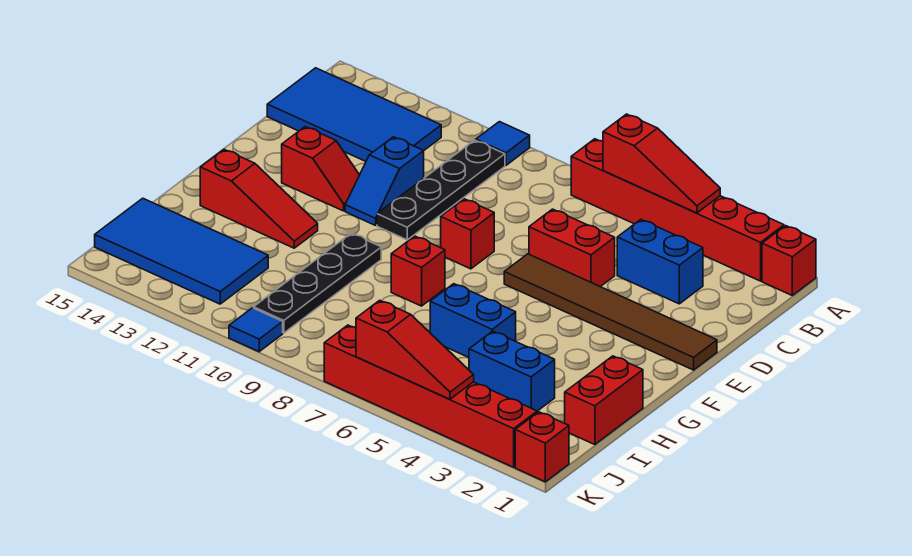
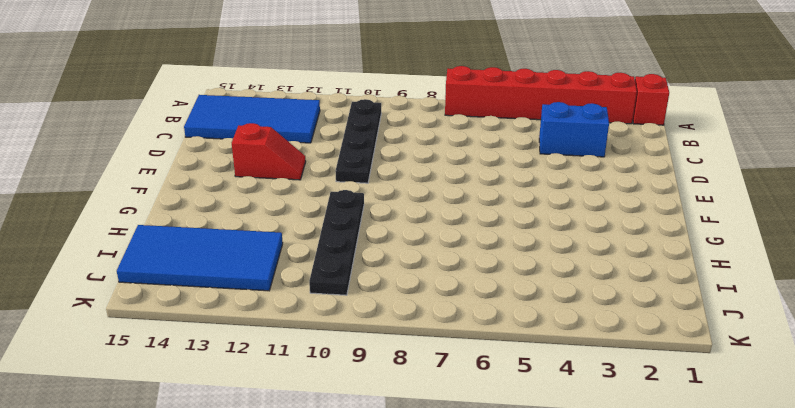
none -> blue tile A10 level 1
none -> red brick D5:D6 level 1
none -> blue slope D11:E11 level 1 top D

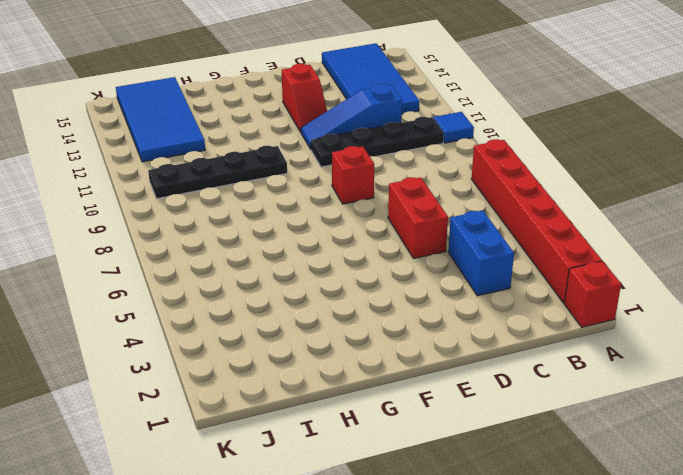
blue slope C11:E11 level 1 top C -> blue slope D11:E11 level 1 top D
none -> brown tile E1:E6 level 1
none -> red brick G8 level 1
none -> red slope G12:G14 level 1 top 14

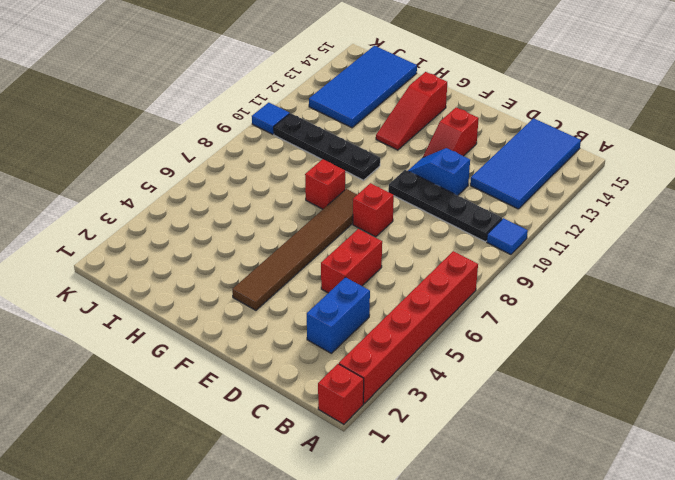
brown tile F3:F8 level 1 -> brown tile E1:E6 level 1
none -> red brick H1:I1 level 1
none -> blue brick H5:H6 level 1
none -> blue brick I3:I4 level 1

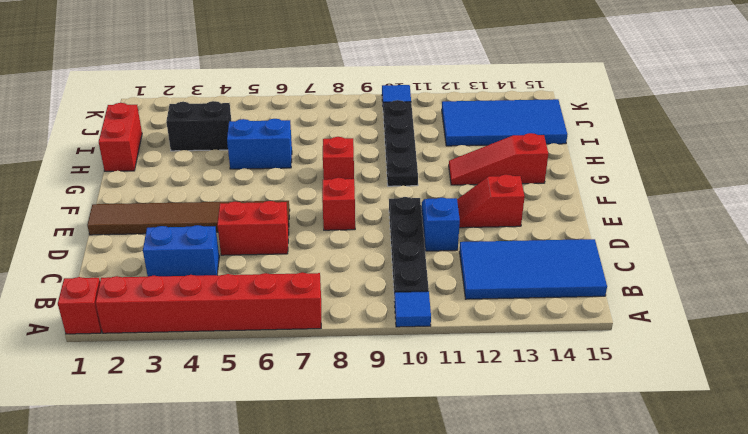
black brick I3:I4 level 1 -> blue brick I3:I4 level 1
none -> red brick K1 level 1
none -> red brick K2:K7 level 1
none -> red slope A4:A6 level 2 top 6

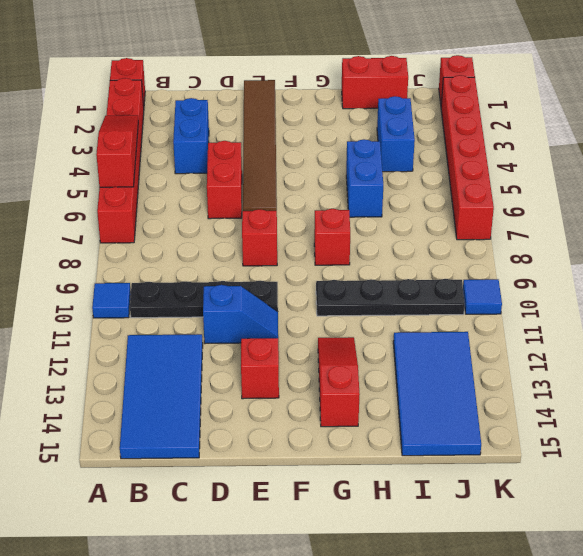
none -> red slope K4:K6 level 2 top 6

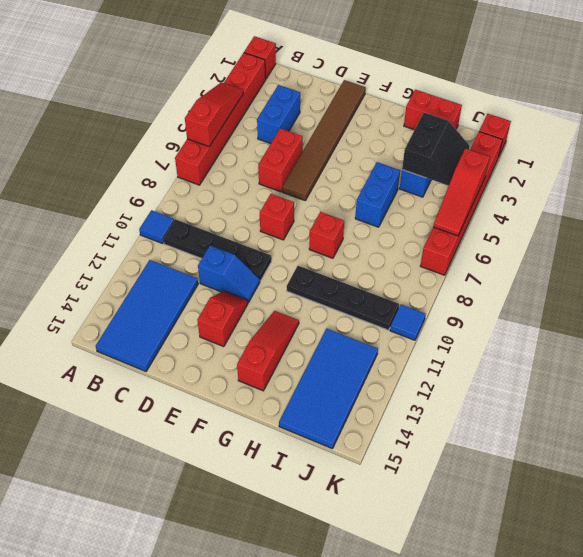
black slope I3:J4 level 2 top I -> none
red slope K4:K6 level 2 top 4 -> red slope K4:K6 level 2 top 6

